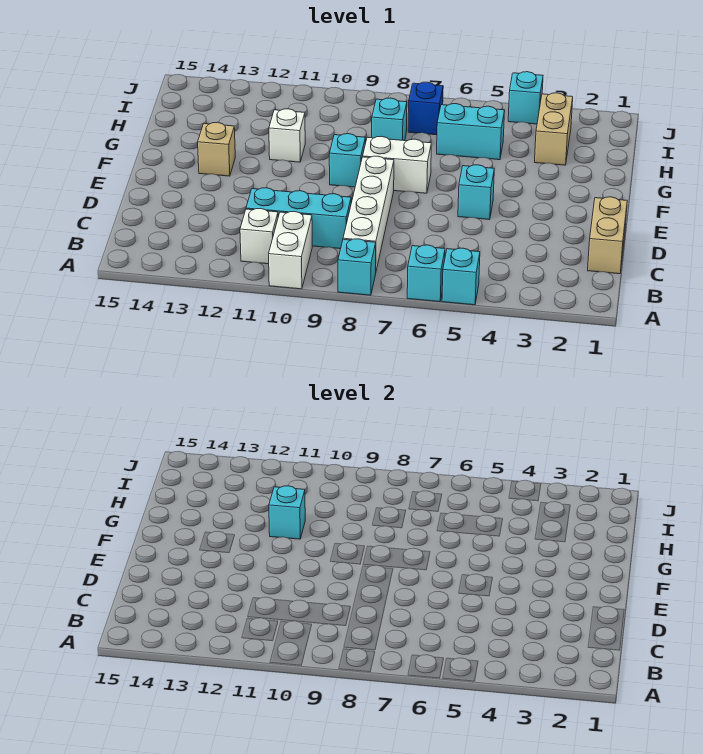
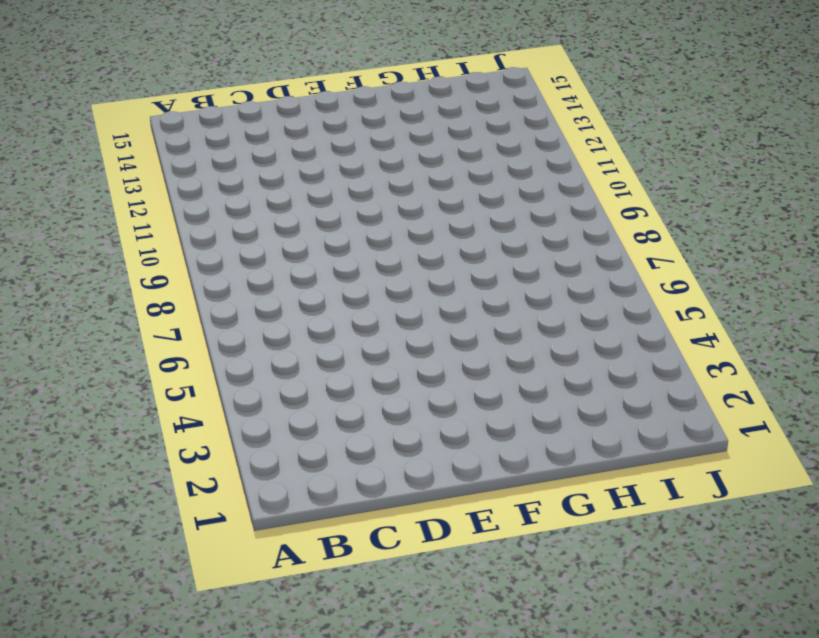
none -> cyan brick A5 level 1
none -> cyan brick A6 level 1
none -> cyan brick A8 level 1

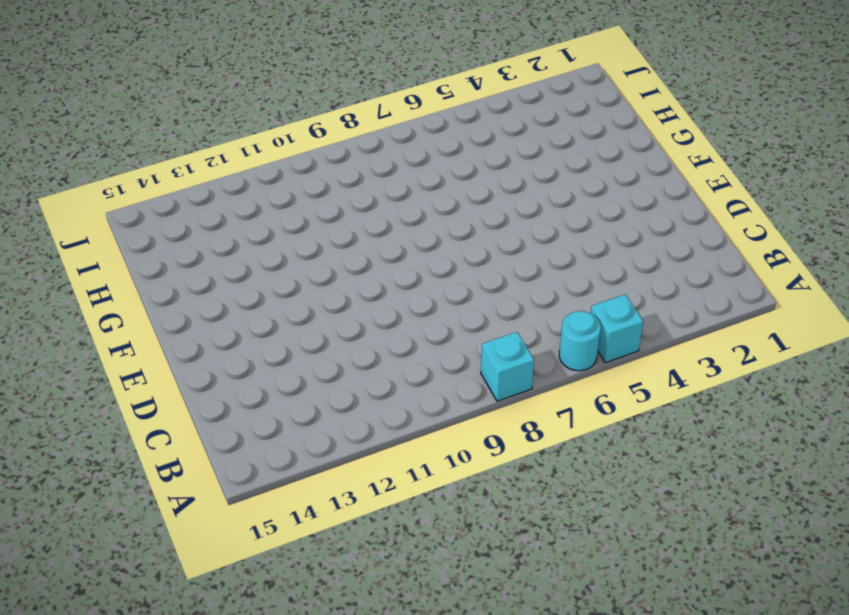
cyan round brick A6 level 1 -> cyan brick A6 level 1
none -> white brick A10:B10 level 1
none -> white brick B8:E8 level 1
none -> white brick B11 level 1

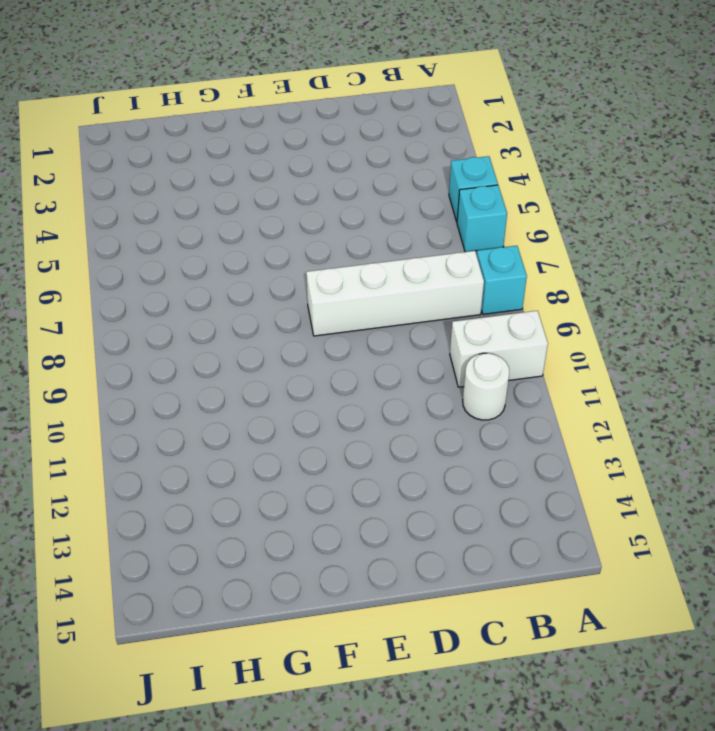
white round brick B11 level 1 -> white brick B11 level 1
none -> tan brick C1:D1 level 1
none -> cyan brick C9:C11 level 1
none -> cyan brick E5 level 1

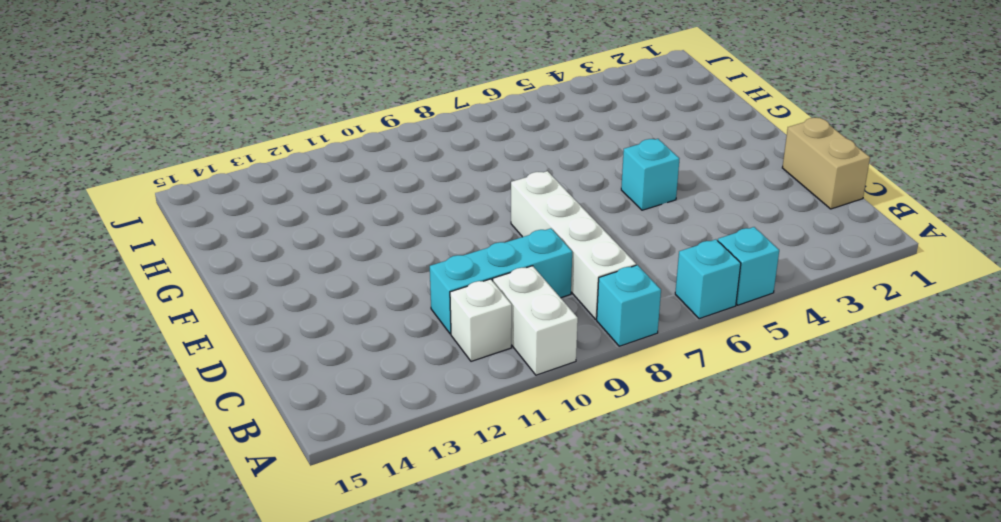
none -> white brick F7:F8 level 1
none -> cyan brick F9 level 1
none -> tan brick F13 level 1

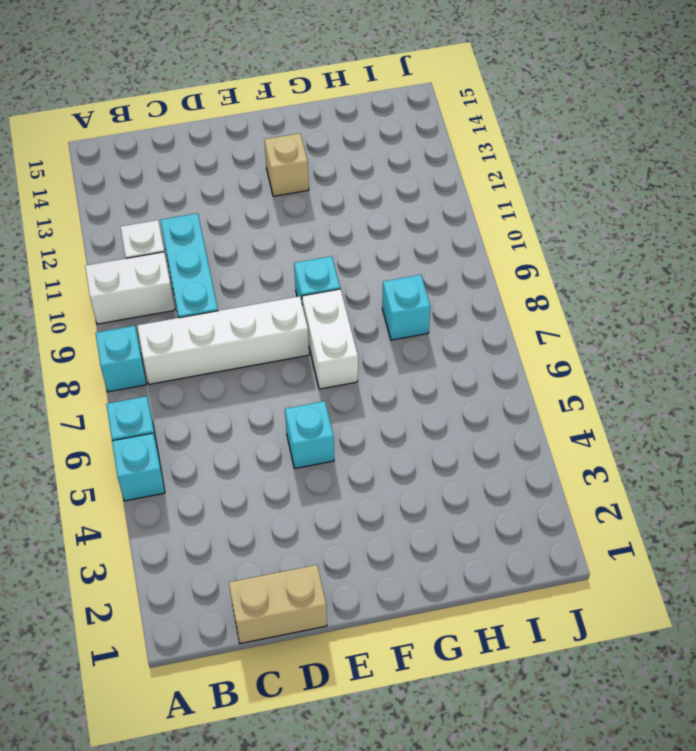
none -> white brick G11 level 1
none -> tan brick H3:I3 level 1
none -> cyan brick H5:H6 level 1

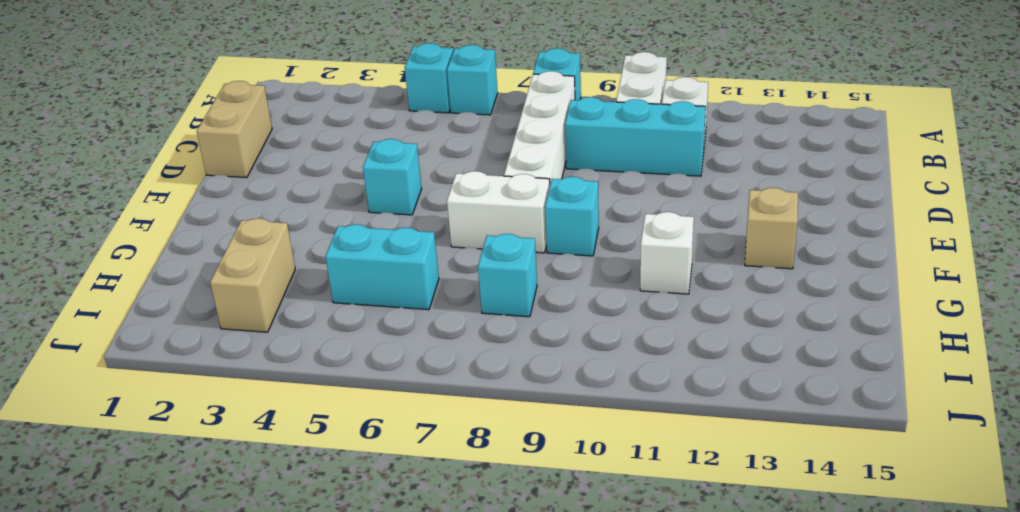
none -> blue brick I7 level 1
none -> cyan brick J4 level 1
none -> cyan brick G11 level 2

